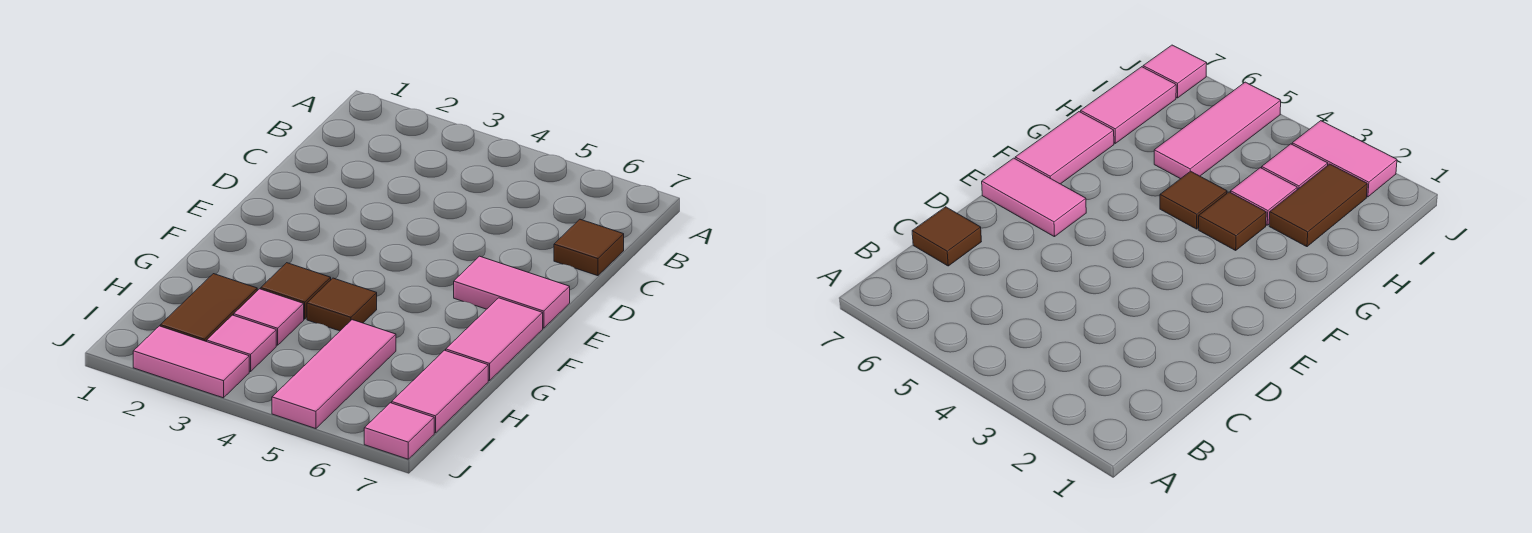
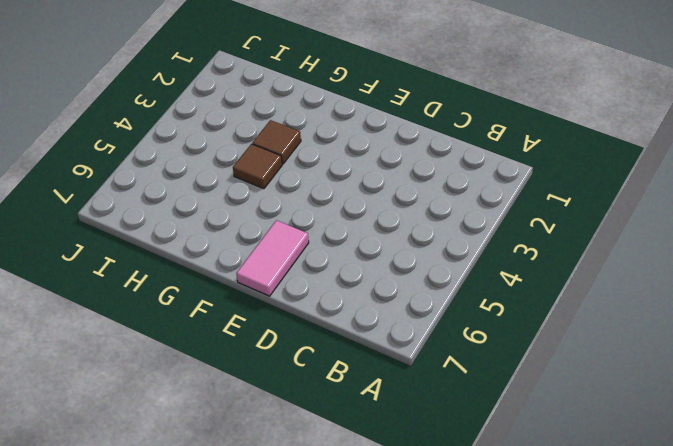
none -> brown tile C7 level 1
none -> pink tile F7:G7 level 1
none -> brown tile H2:I2 level 1

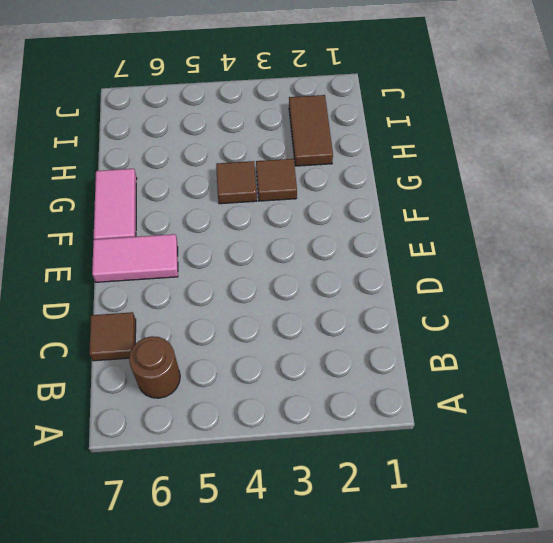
brown round brick B6 level 1 -> none
none -> pink tile H3 level 1
none -> pink tile H5:J5 level 1
none -> pink tile H7:I7 level 1

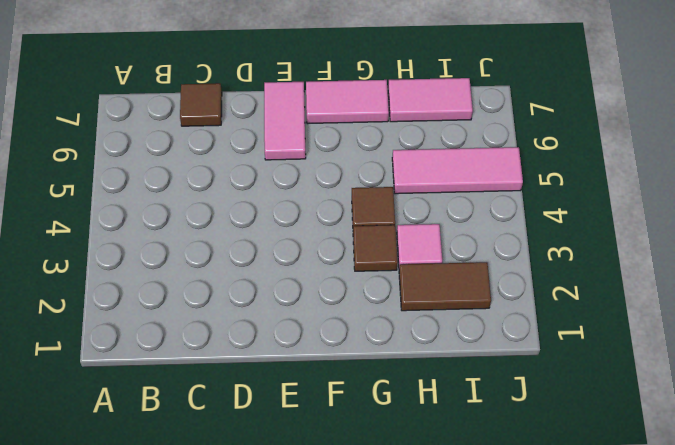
none -> pink tile I3 level 1
none -> pink tile J2:J3 level 1
none -> pink tile J7 level 1

